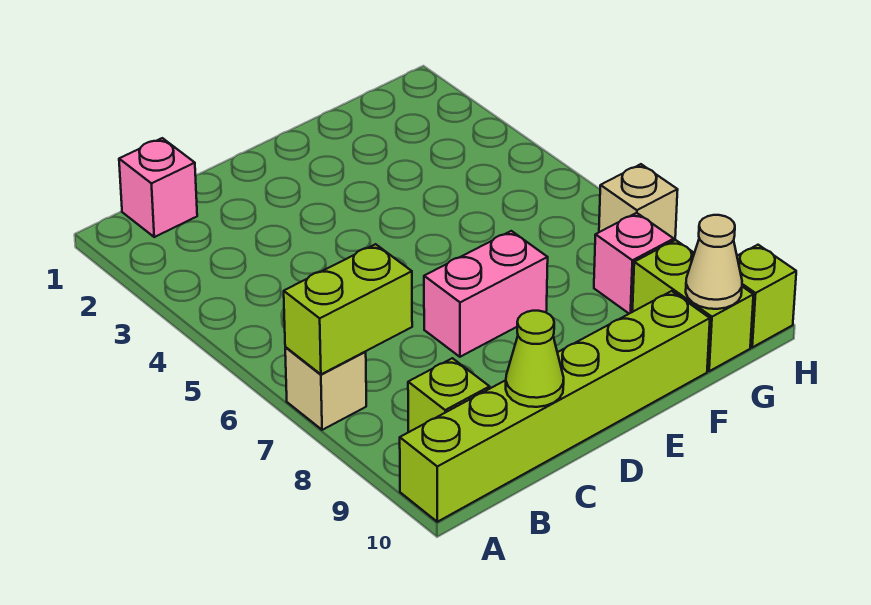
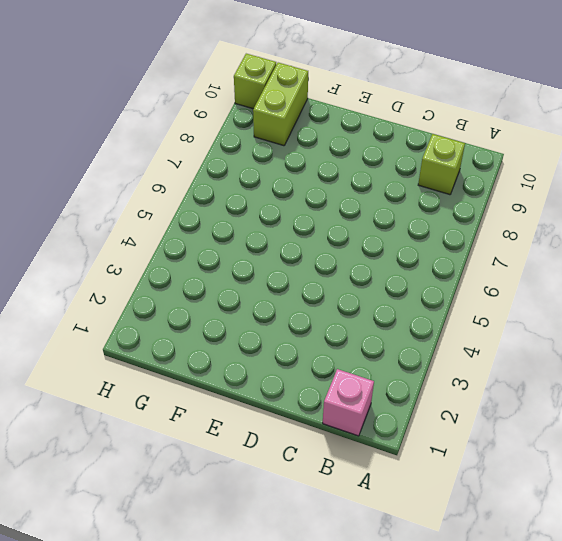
none -> tan brick A7 level 1
none -> lime brick A10:F10 level 1
none -> pink brick D7:E7 level 1

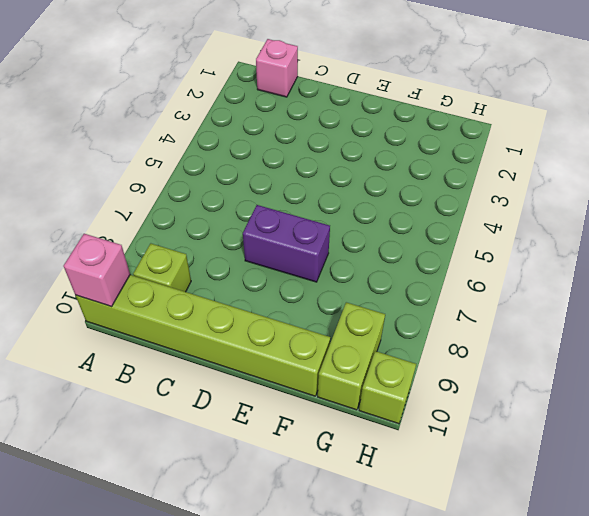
pink brick A10 level 2 -> pink brick G8 level 1
purple brick D7:E7 level 1 -> pink brick D7:E7 level 1
none -> tan brick A7 level 1
none -> tan brick H7 level 1
none -> lime brick A7:B7 level 2

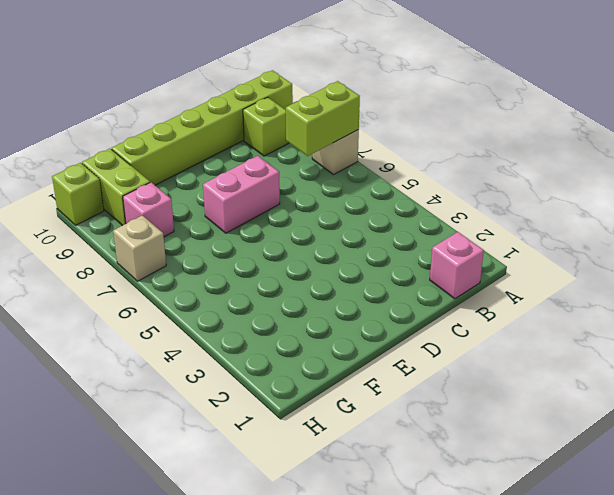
none -> lime cone C10 level 2
none -> tan cone G10 level 2

